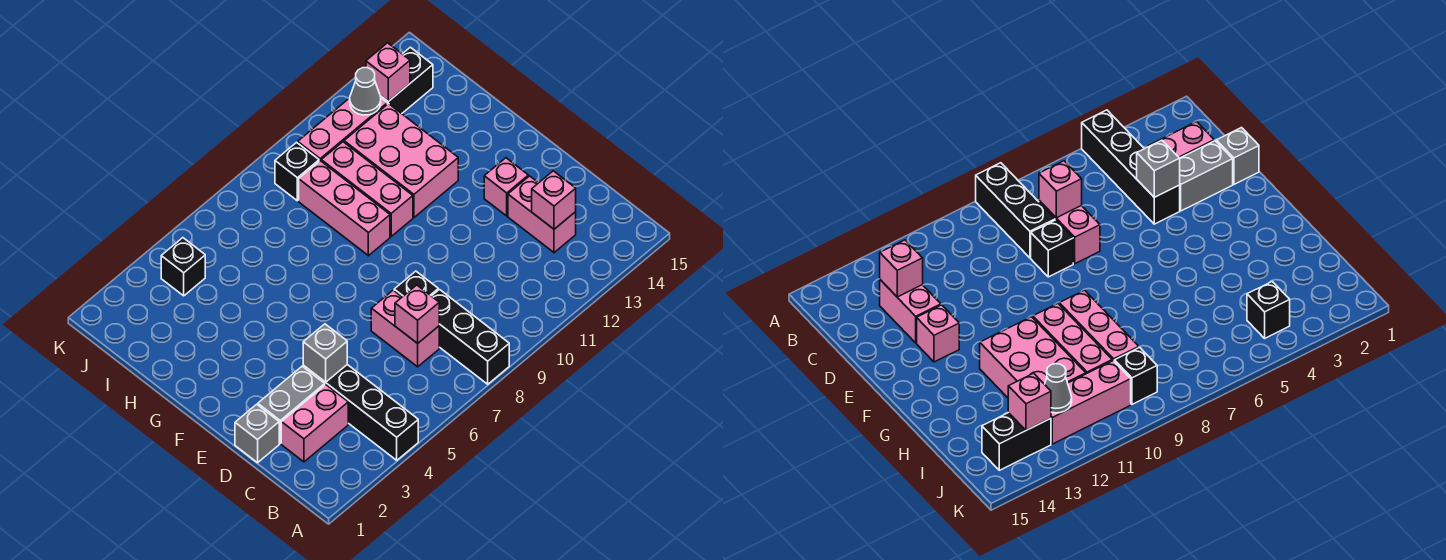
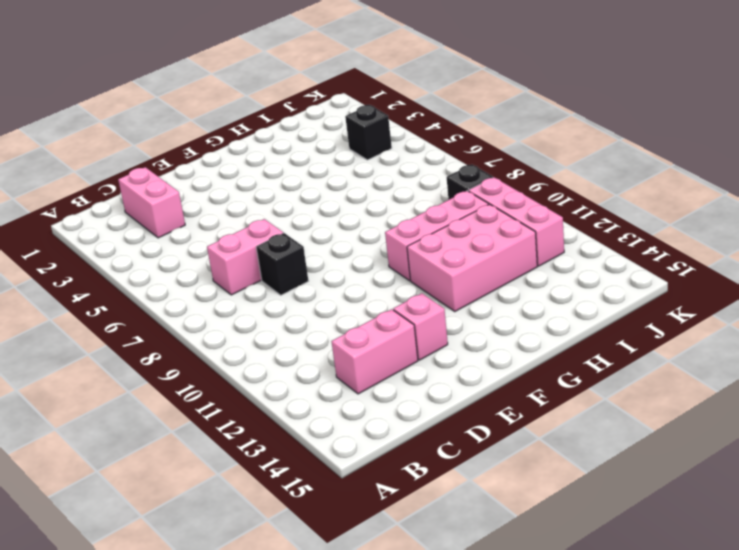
none -> black brick A4:D4 level 1
none -> black brick A8:C8 level 1
none -> grey brick D1 level 1

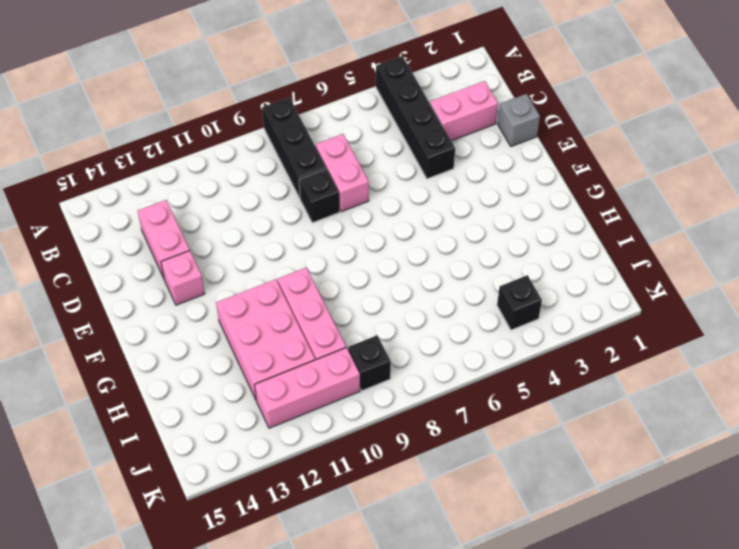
none -> grey brick D2:D3 level 1
none -> pink brick G9:I9 level 1
none -> black brick J13:J14 level 1

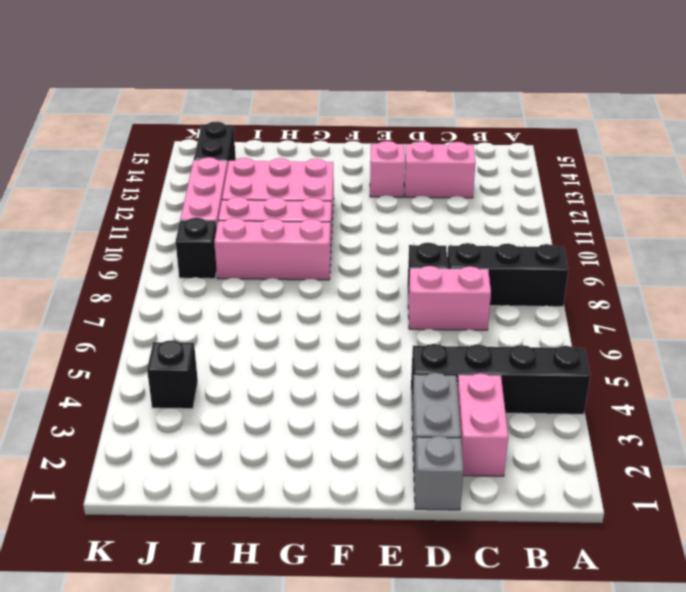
none -> pink brick C7 level 2
none -> pink brick C13 level 2
none -> grey brick D4 level 2

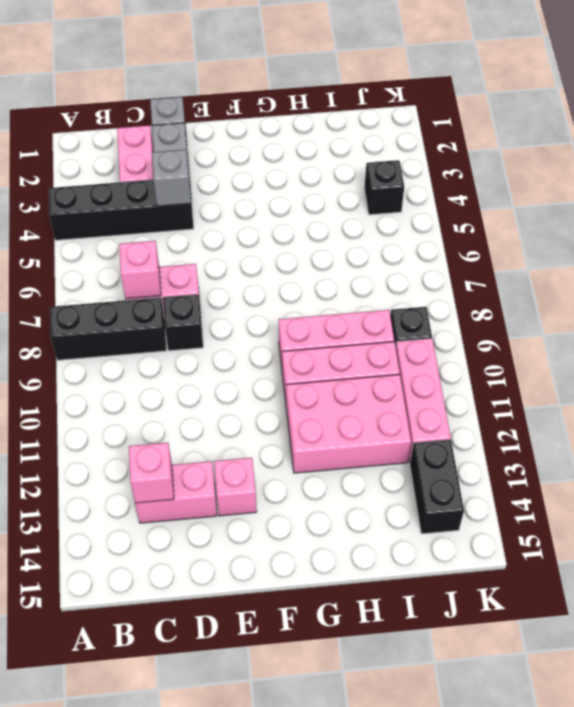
none -> grey cone J12 level 2
none -> pink brick J13 level 2

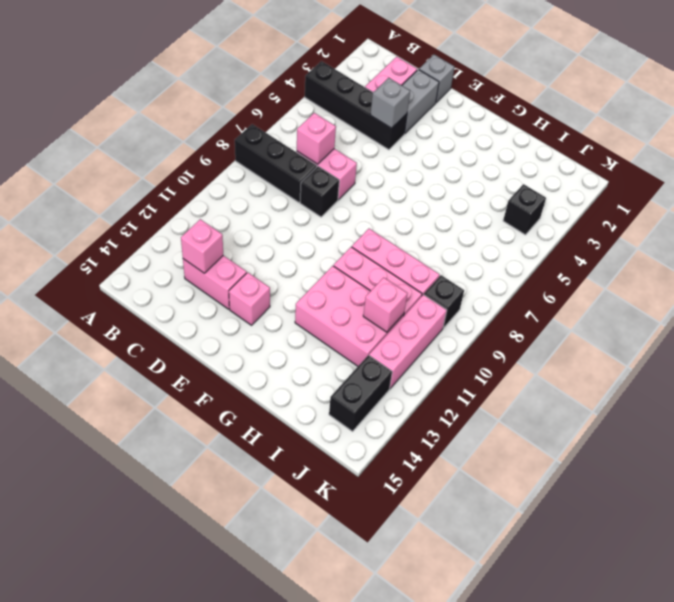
pink brick I11 level 2 -> pink brick J13 level 2
none -> grey cone J12 level 2

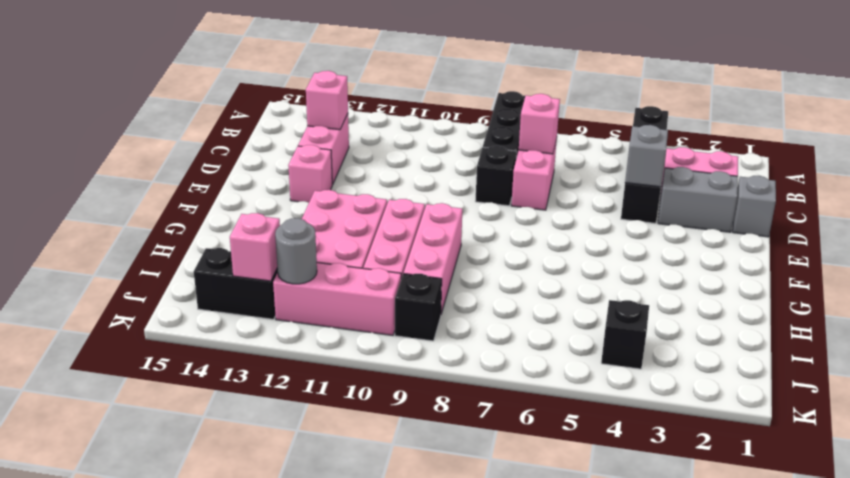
grey round brick J12 level 2 -> grey cone J12 level 2

